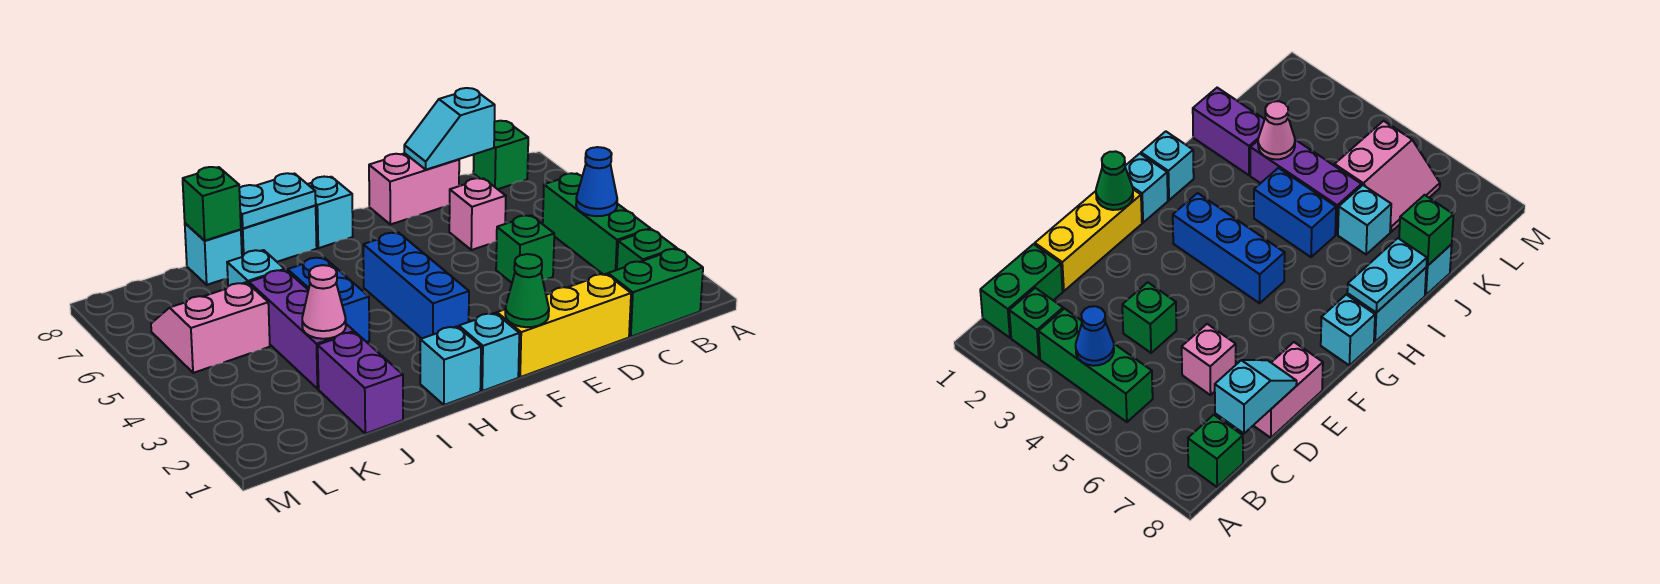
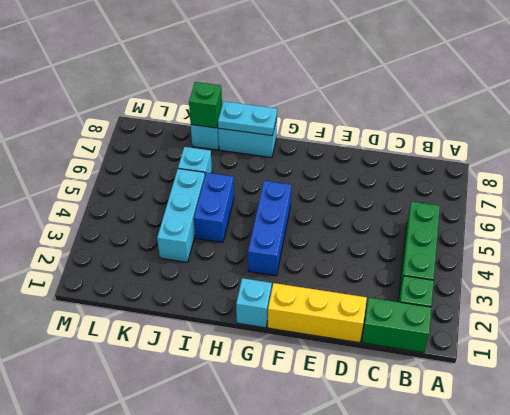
cyan brick J3:J5 level 1 -> purple brick J3:J5 level 1
none -> green brick B8 level 1
none -> green brick D4 level 1
none -> pink brick D6 level 1

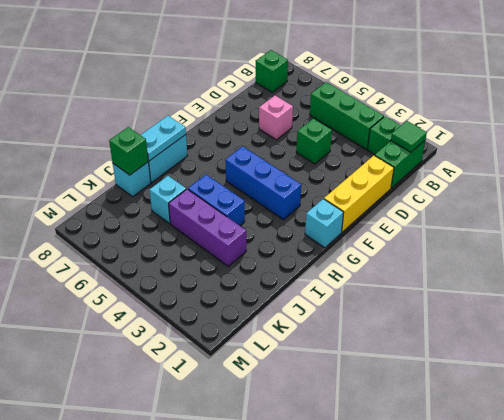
green tile B1 level 2 -> none
none -> pink brick D8:E8 level 1
none -> cyan brick G8 level 1
none -> cyan brick H1 level 1

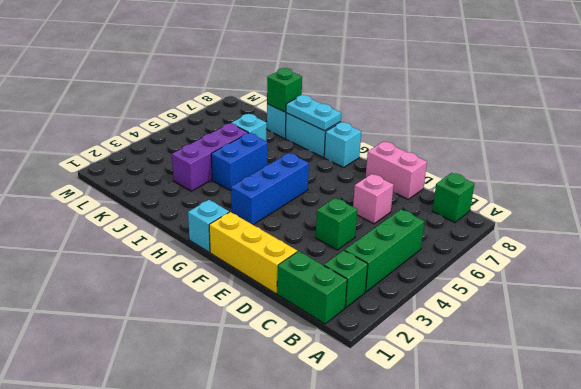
none -> cyan brick H1 level 1
none -> purple brick J1:J2 level 1
none -> pink slope K5:L6 level 1 top 5

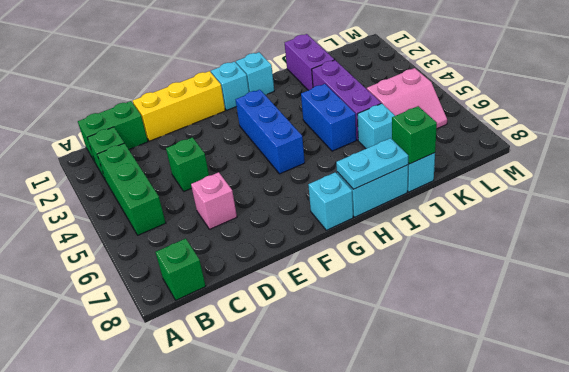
none -> pink brick D8:E8 level 1
none -> blue cone B4 level 2
none -> cyan slope C8:D8 level 2 top C

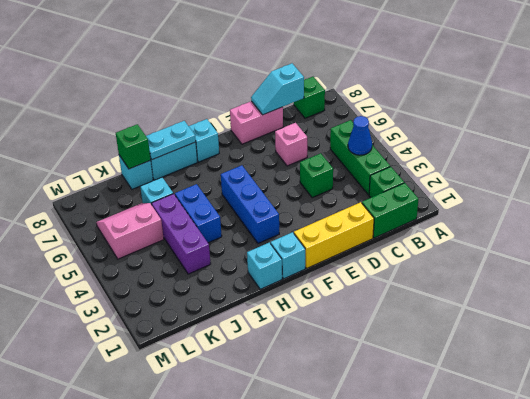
none -> purple brick J1:J2 level 1
none -> green cone F1 level 2
none -> pink cone J3 level 2

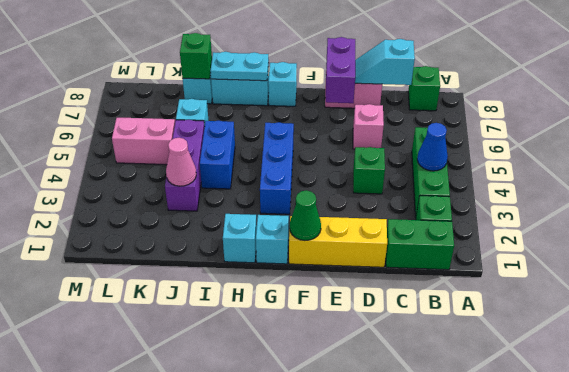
purple brick E7:E8 level 2 -> purple brick J1:J2 level 1

